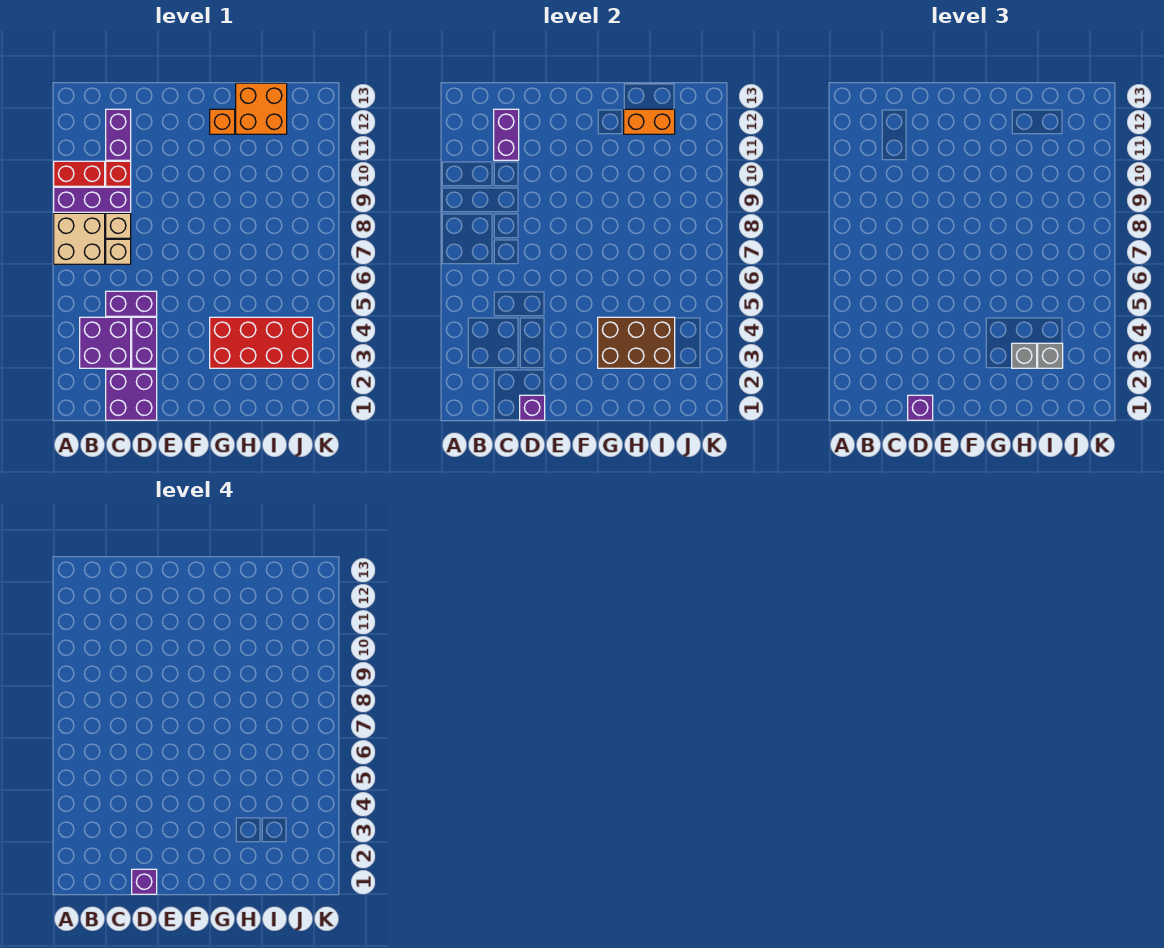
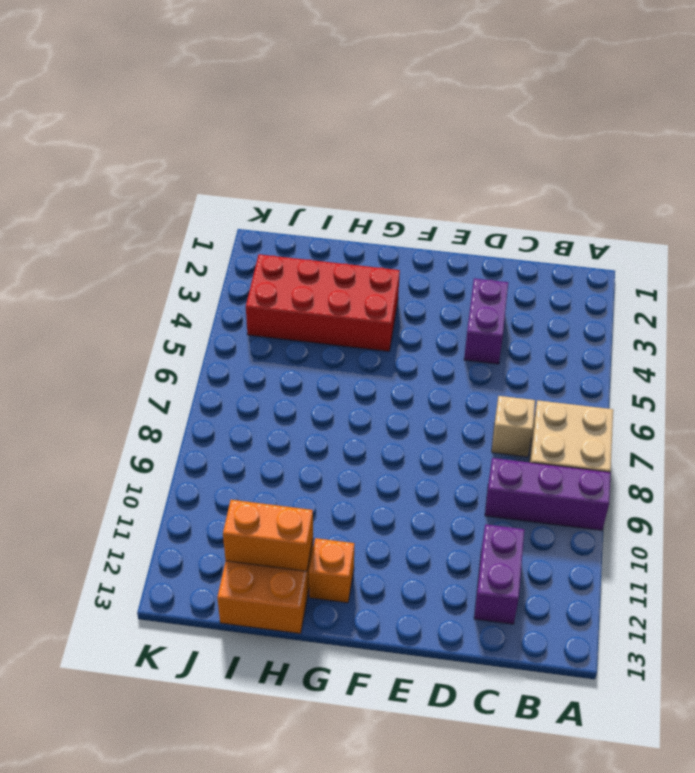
none -> red brick A10:B10 level 1
none -> purple brick B3:C4 level 1
none -> purple brick C1:D2 level 1

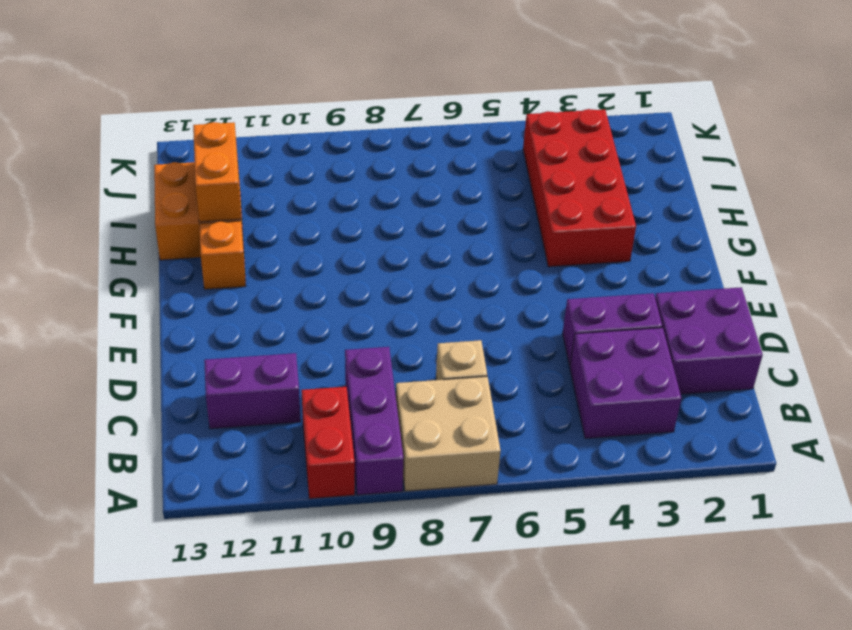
none -> purple brick C5:D5 level 1
none -> tan brick C8 level 1
none -> red brick C10 level 1

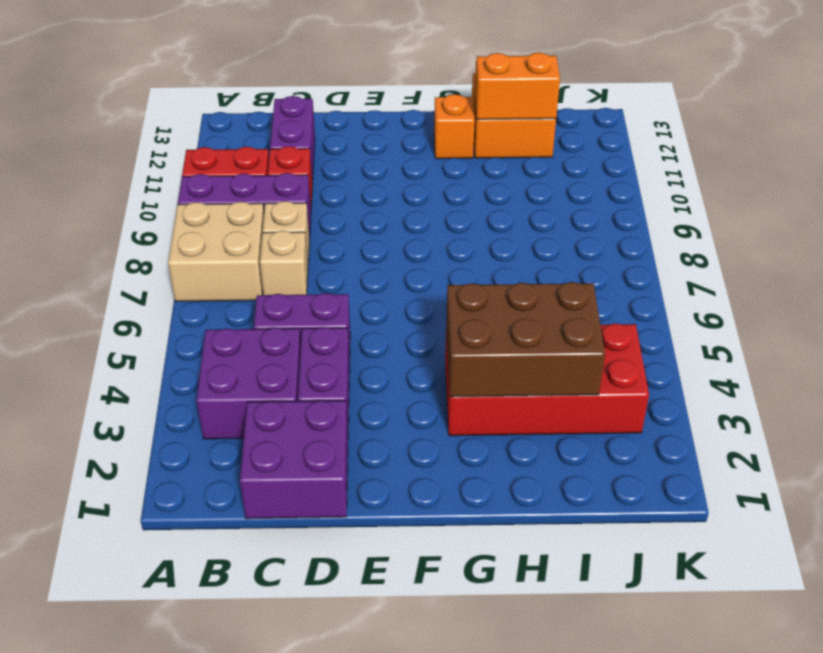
none -> purple brick C11:C12 level 2
none -> purple brick D1 level 2
none -> purple brick D1 level 3

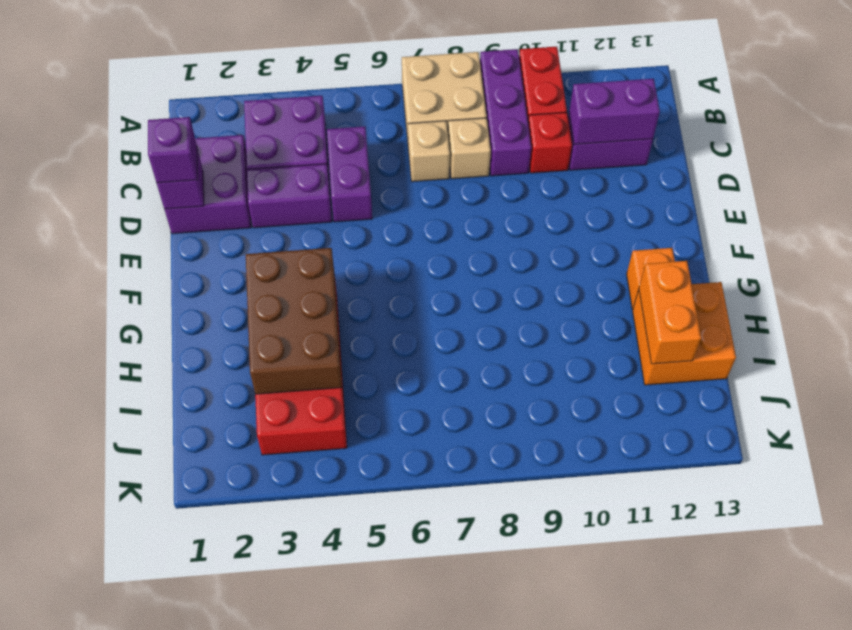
none -> grey brick H3 level 3
none -> grey brick I3 level 3
none -> purple brick D1 level 4

